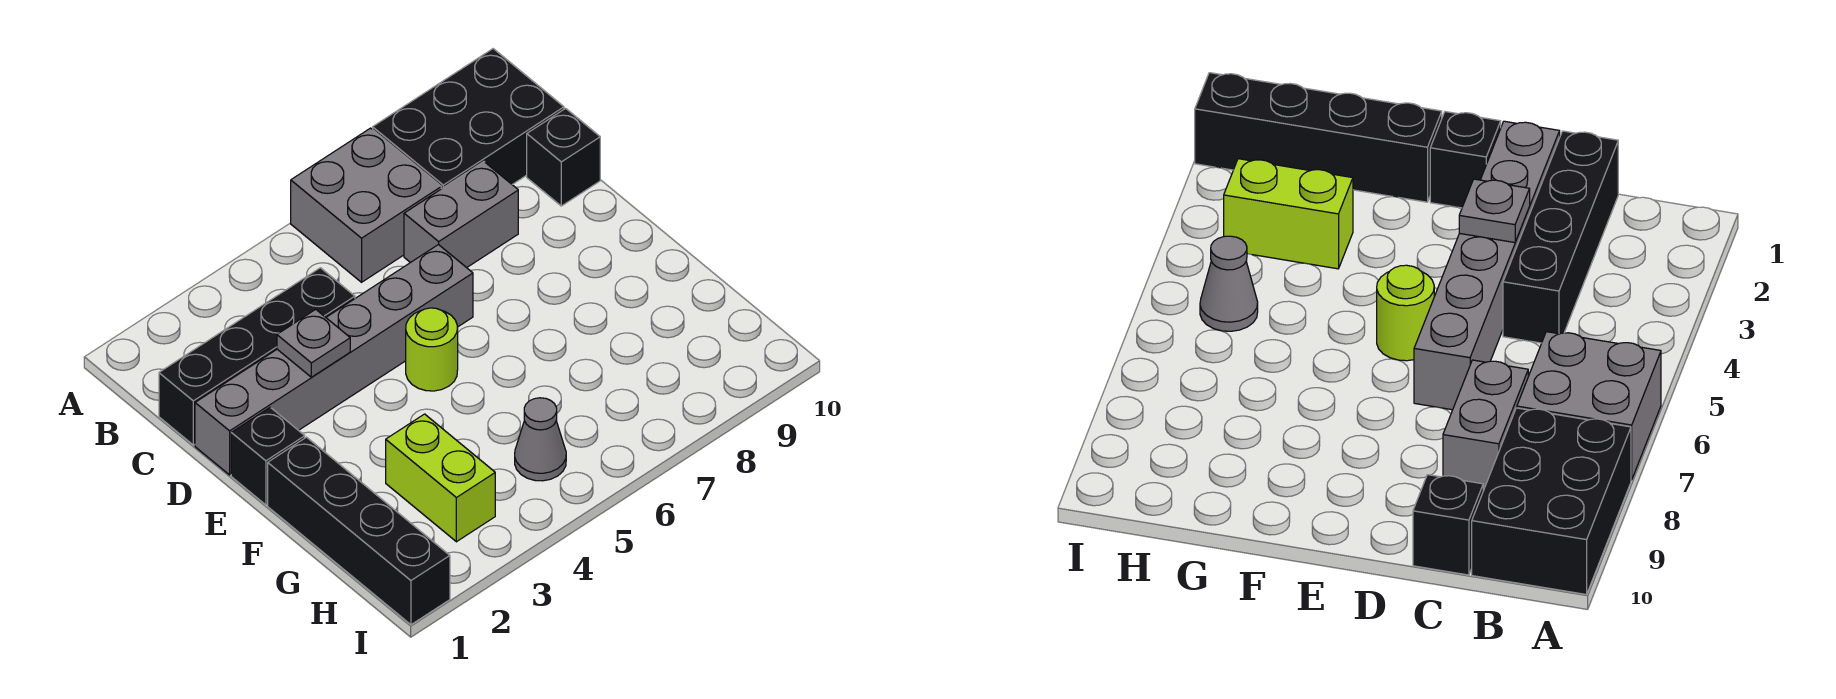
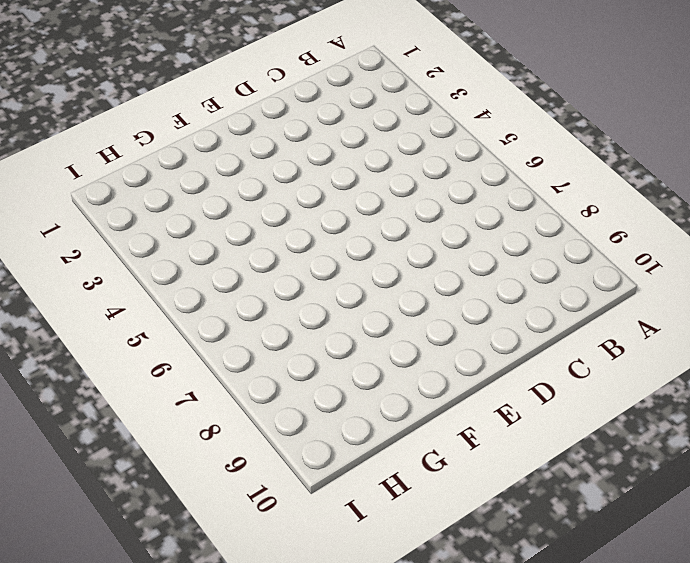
none -> grey brick A6:B7 level 1
none -> black brick A8:B10 level 1
none -> black brick C1:C4 level 1

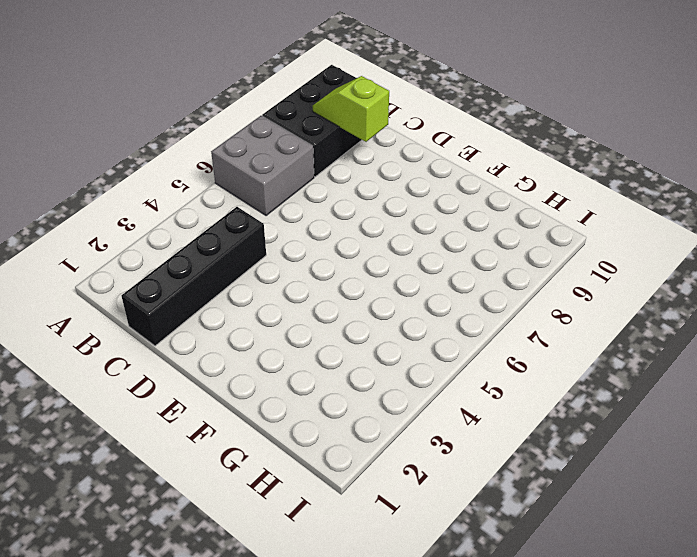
lime slope B9:C9 level 2 top C -> none
none -> grey brick C7:C8 level 1
none -> black brick C10 level 1
none -> grey brick D1:D6 level 1

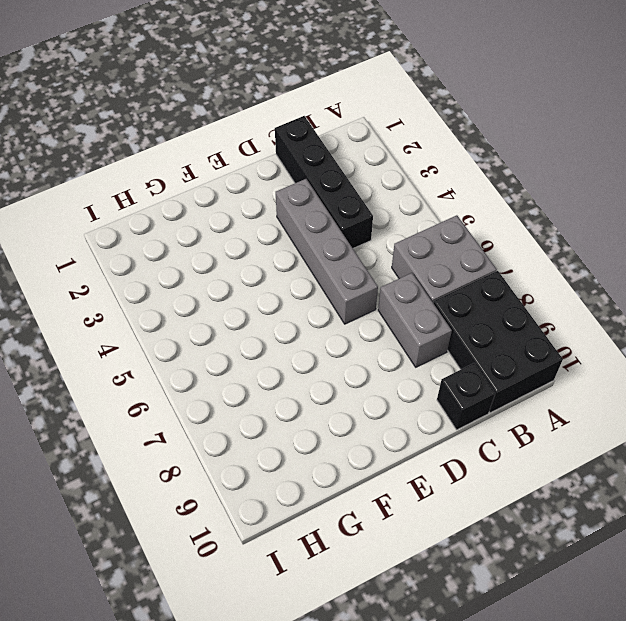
grey brick D3:D6 level 1 -> grey brick D1:D6 level 1
none -> black brick E1 level 1
none -> lime round brick E5 level 1
none -> black brick F1:I1 level 1

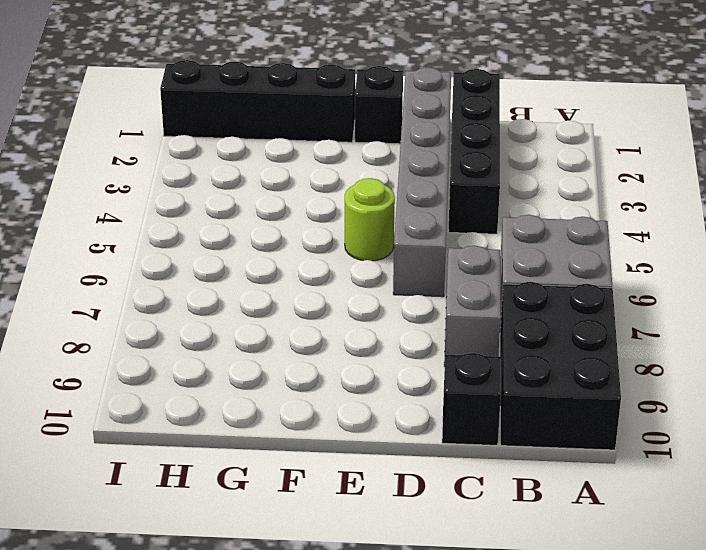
none -> lime brick G3:H3 level 1
none -> grey cone H5 level 1
none -> grey plate D3 level 2

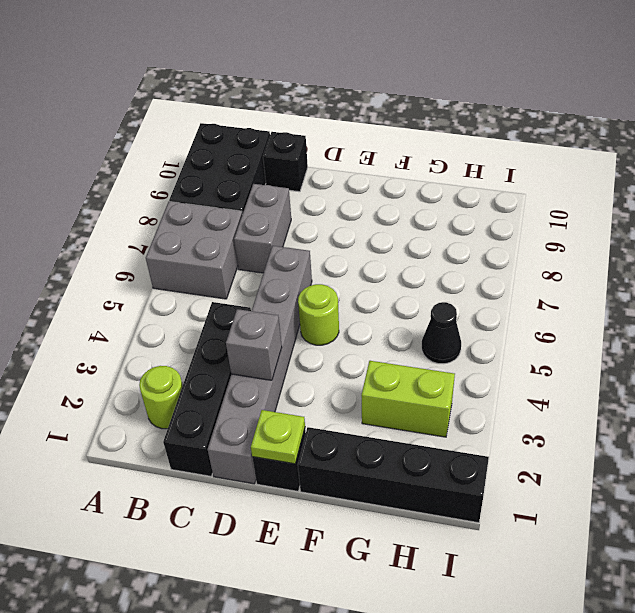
lime round brick B2 level 1 -> none
grey brick D3 level 2 -> grey plate D3 level 2
lime plate E1 level 2 -> none
black cone H5 level 1 -> grey cone H5 level 1

